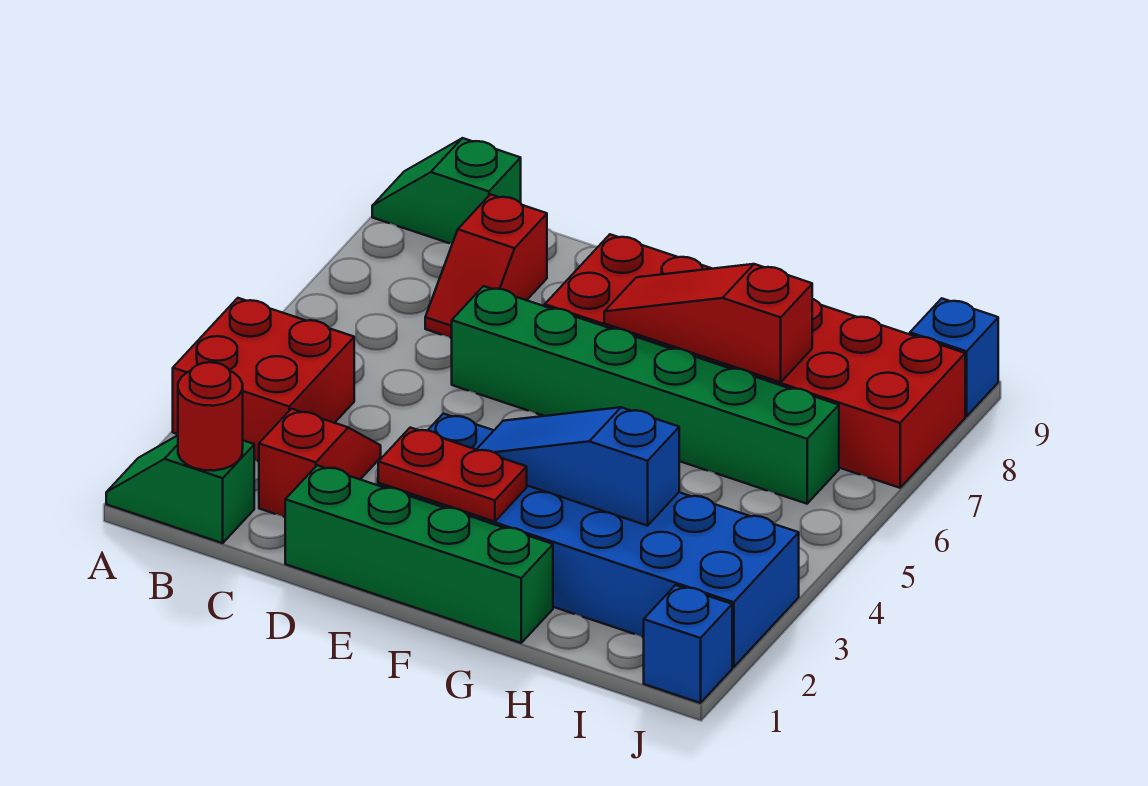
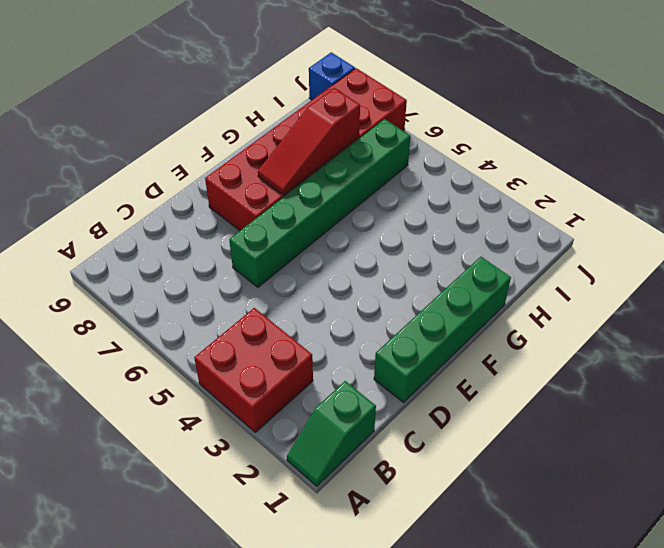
none -> green slope A9:B9 level 1 top B
none -> red slope C2:C3 level 1 top 2
none -> red slope C7:C8 level 1 top 8

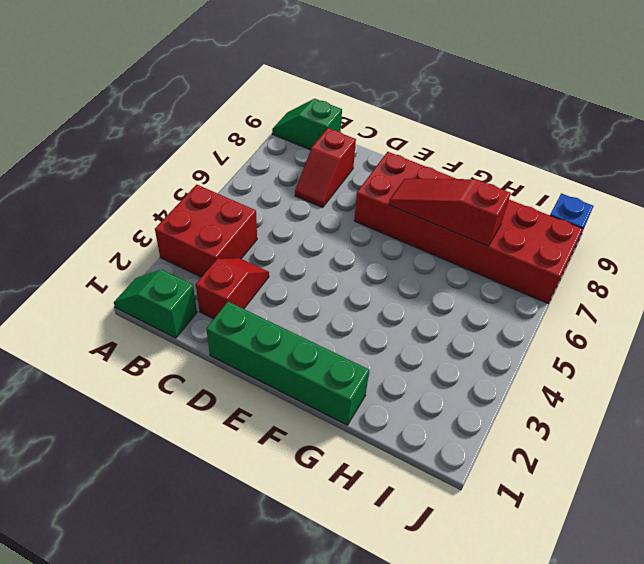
none -> green brick D6:I6 level 1
none -> blue brick E2:J3 level 1
none -> blue brick J1 level 1

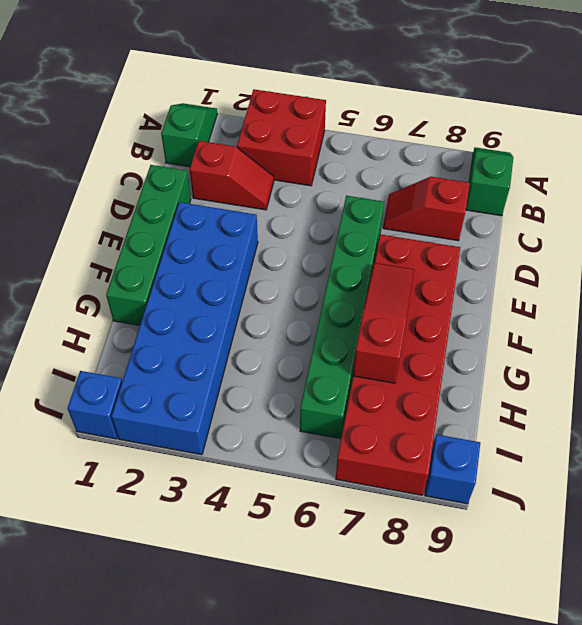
none -> red round brick B1 level 2
none -> red plate E2:F2 level 2
none -> blue slope F3:H3 level 2 top H

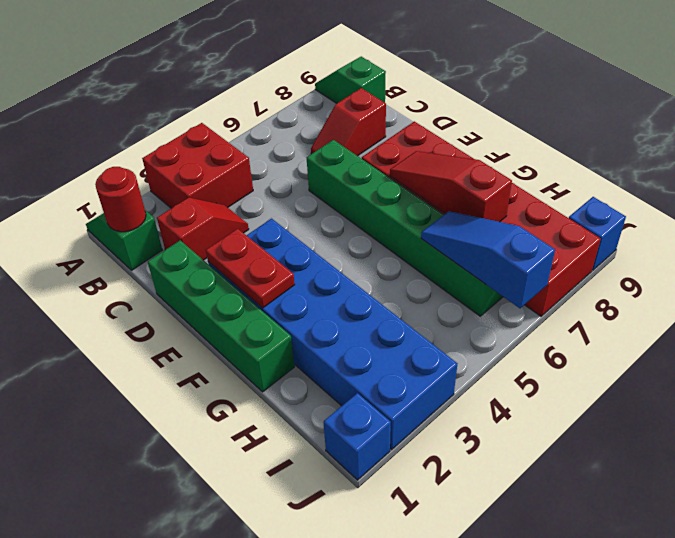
blue slope H6:J6 level 2 top J -> blue slope F3:H3 level 2 top H

